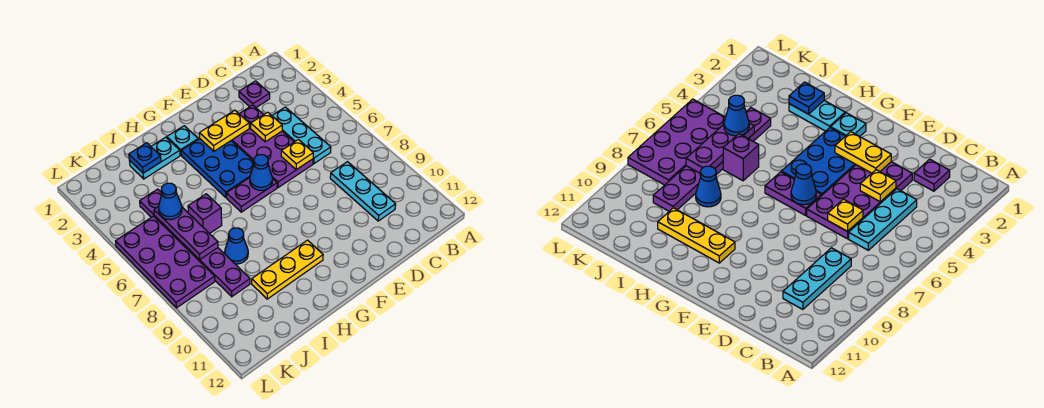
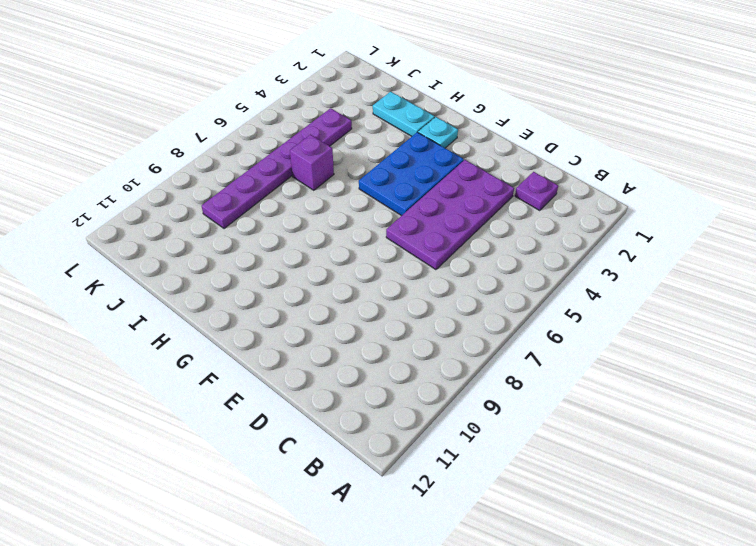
none -> cyan plate C4:C6 level 1
none -> cyan plate C8:C10 level 1
none -> purple plate F6:G6 level 1

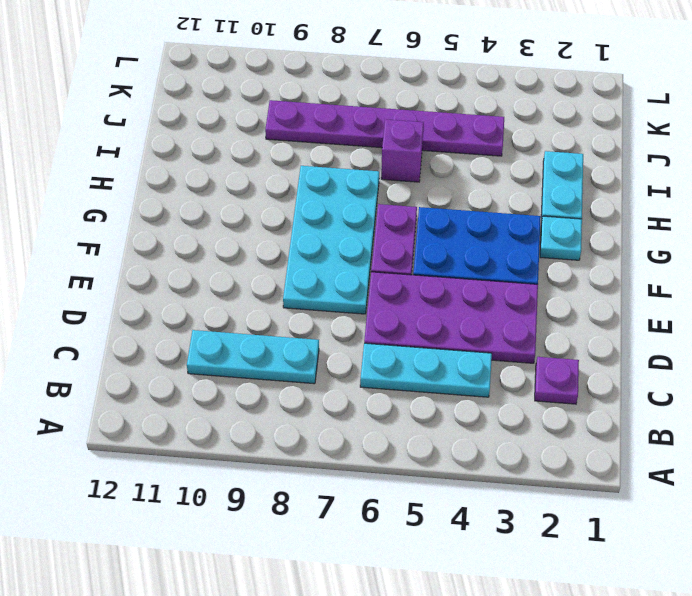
cyan plate E7:H8 level 1 -> none
none -> yellow plate G10:I10 level 1
none -> blue cone I8 level 1
none -> purple plate K5:L8 level 1

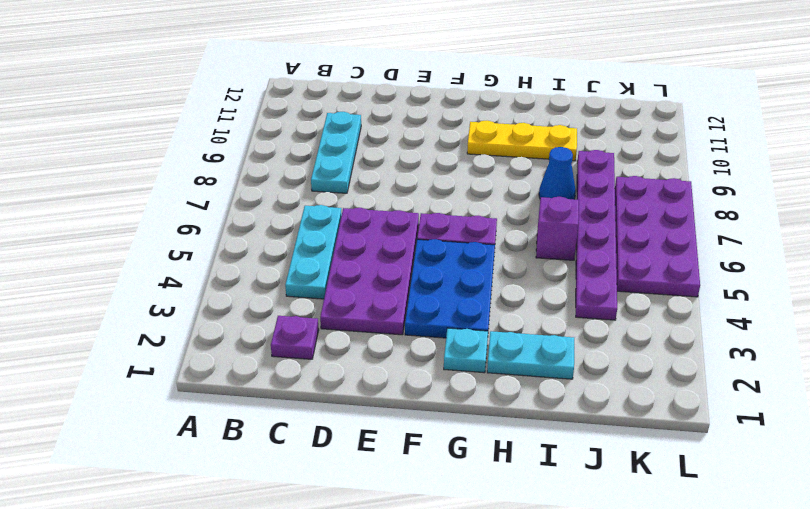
none -> yellow plate D4 level 2
none -> yellow plate D6 level 2
none -> yellow plate E3:F3 level 2

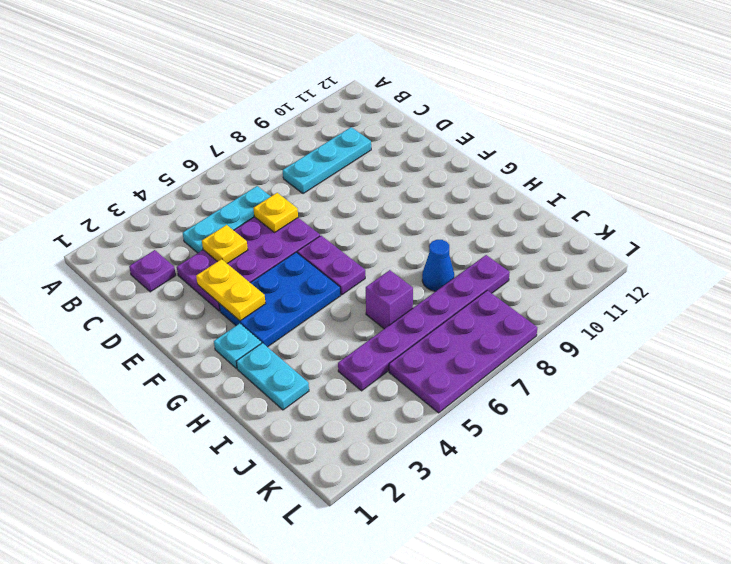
none -> yellow plate G10:I10 level 1
none -> blue cone F6 level 2
none -> blue plate I2 level 2

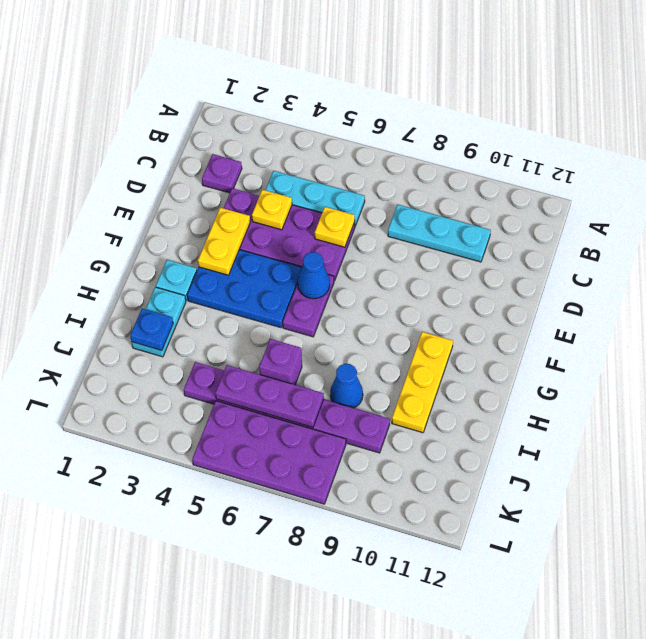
none -> blue cone J5 level 3

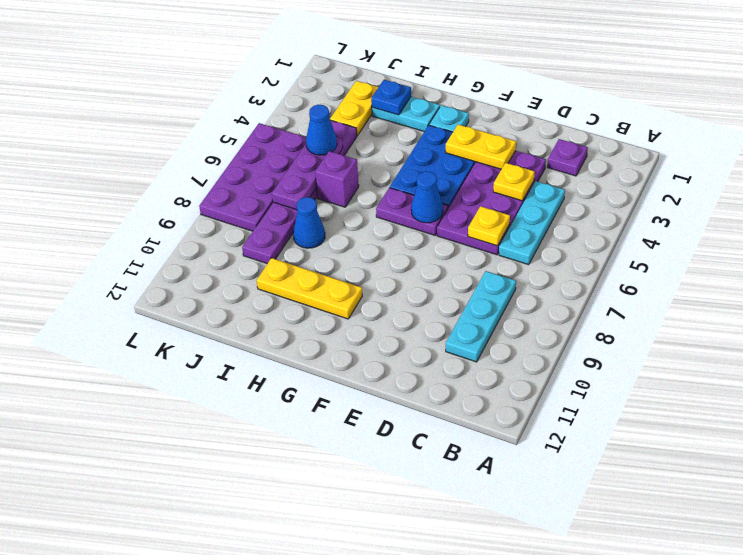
yellow plate J2:J3 level 1 -> none

